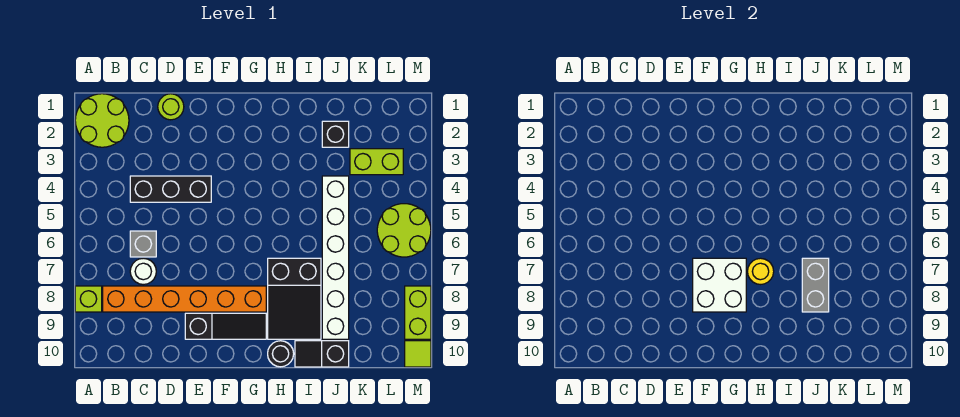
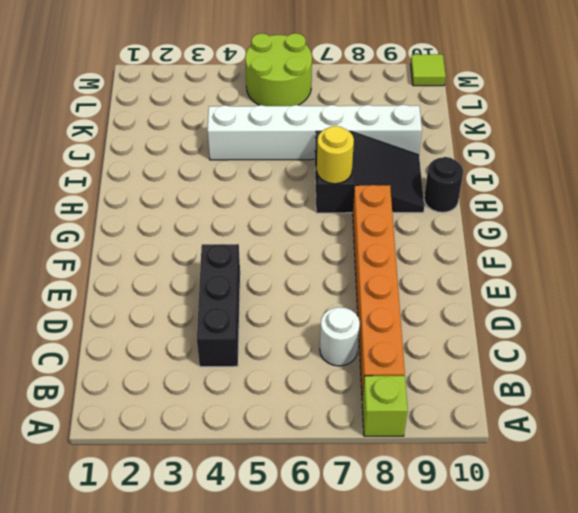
none -> lime round brick A1:B2 level 1
none -> grey brick C6 level 1
none -> lime round brick D1 level 1

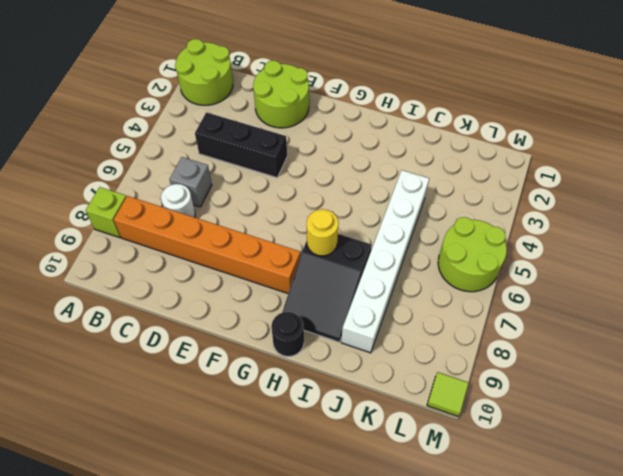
lime round brick D1:E2 level 1 -> lime round brick D1 level 1
none -> black slope E9:G9 level 1 top E
none -> black slope I10:J10 level 1 top J
none -> black brick J2 level 1

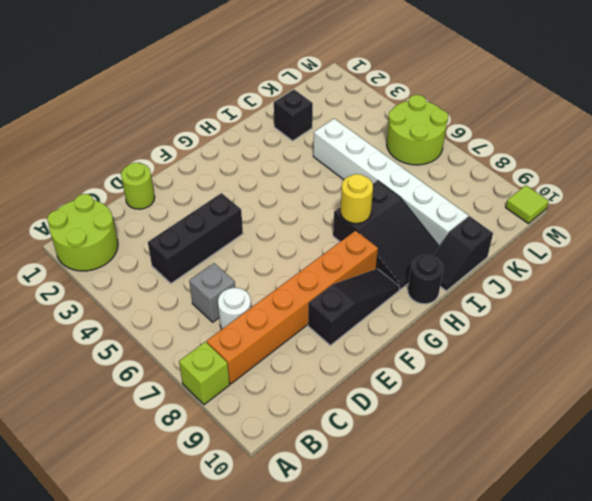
none -> lime brick K3:L3 level 1
none -> lime brick M8:M9 level 1
none -> white brick F7:G8 level 2

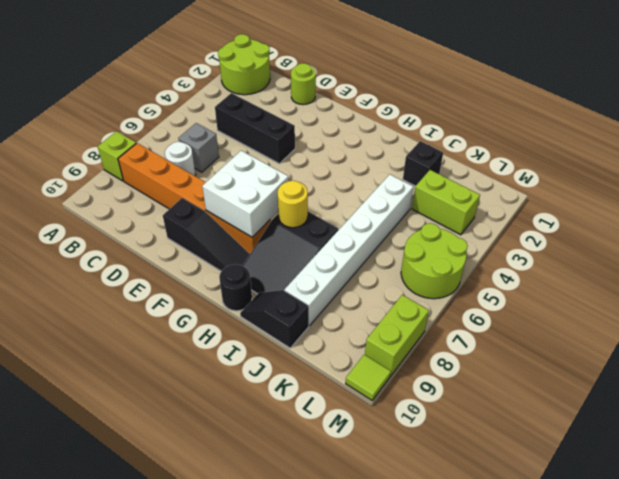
none -> grey brick J7:J8 level 2

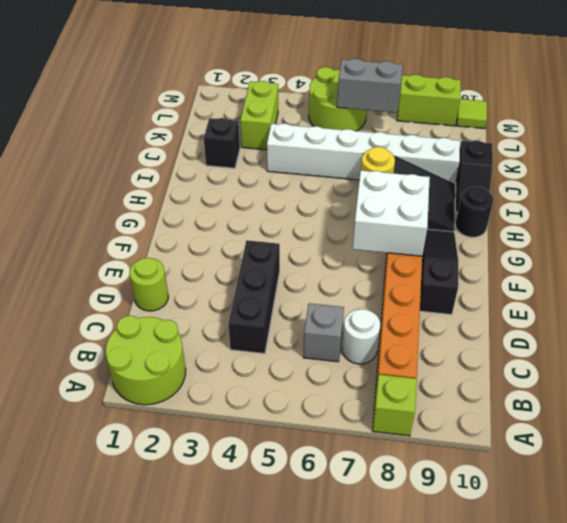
grey brick L6:L7 level 2 -> grey brick J7:J8 level 2

